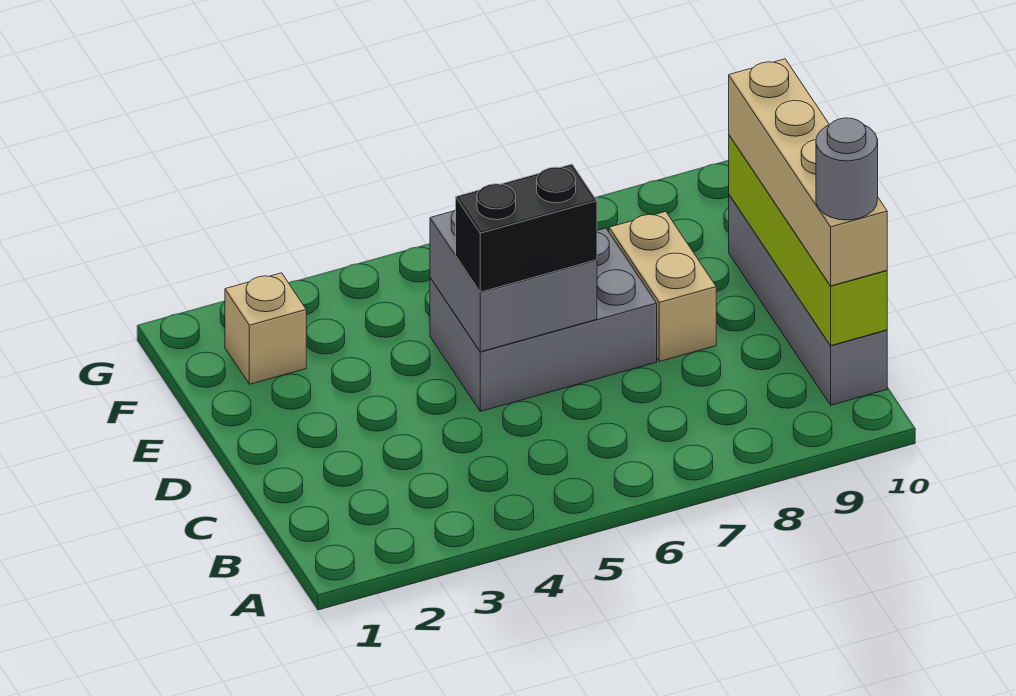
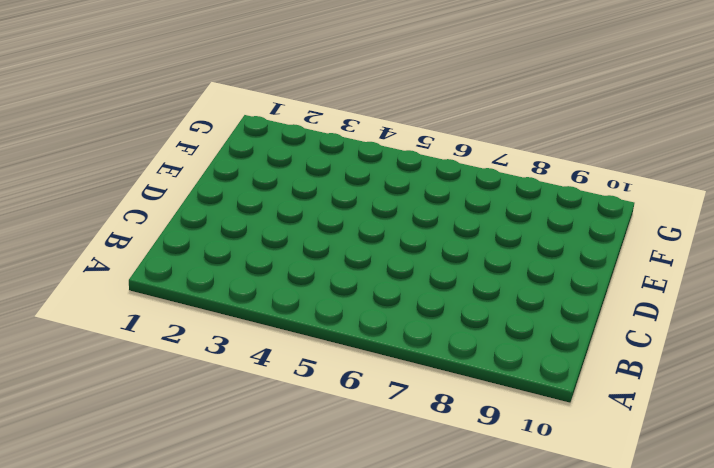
none -> grey brick B10:E10 level 1
none -> grey brick D5:E7 level 1

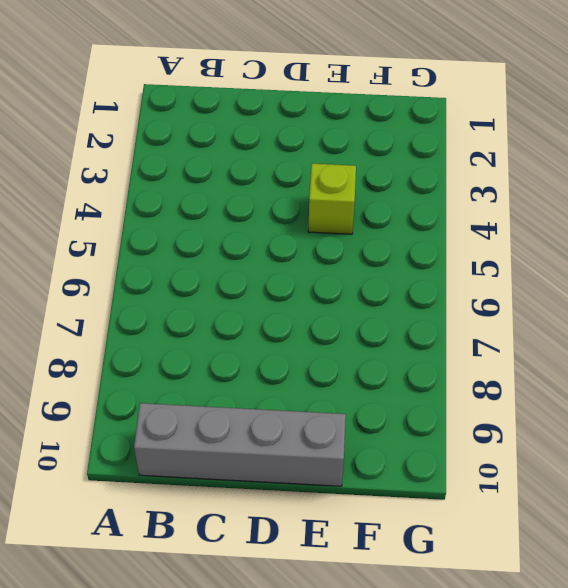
lime brick E4 level 1 -> none
none -> grey brick D5:E7 level 1
none -> tan brick D8:E8 level 1

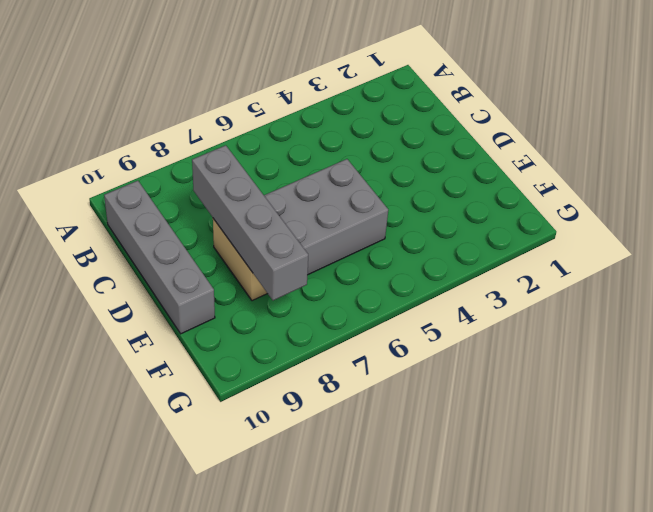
grey brick C8:F8 level 2 -> none
none -> tan brick F2 level 1
none -> lime brick B10:E10 level 2

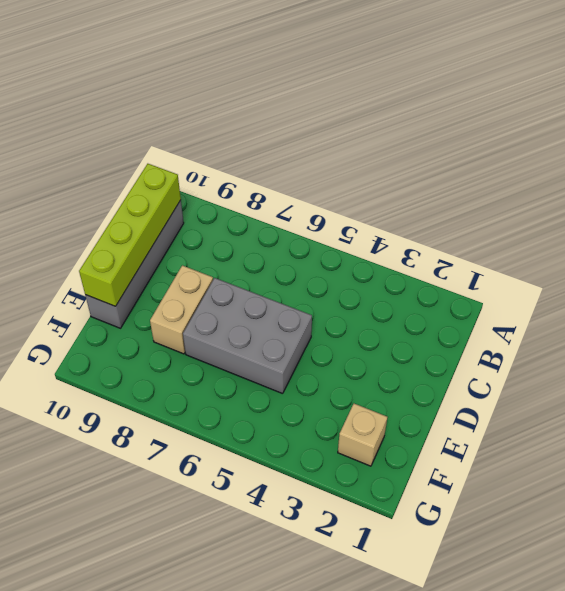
none -> grey brick D5:E6 level 2
none -> tan brick B10:E10 level 3

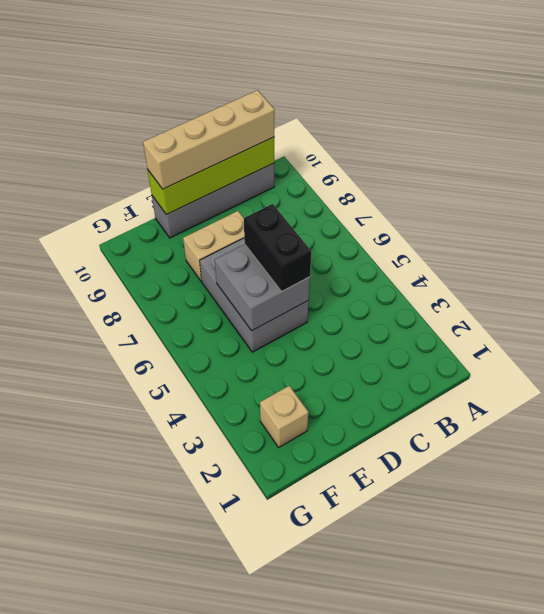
none -> grey round brick B10 level 4

